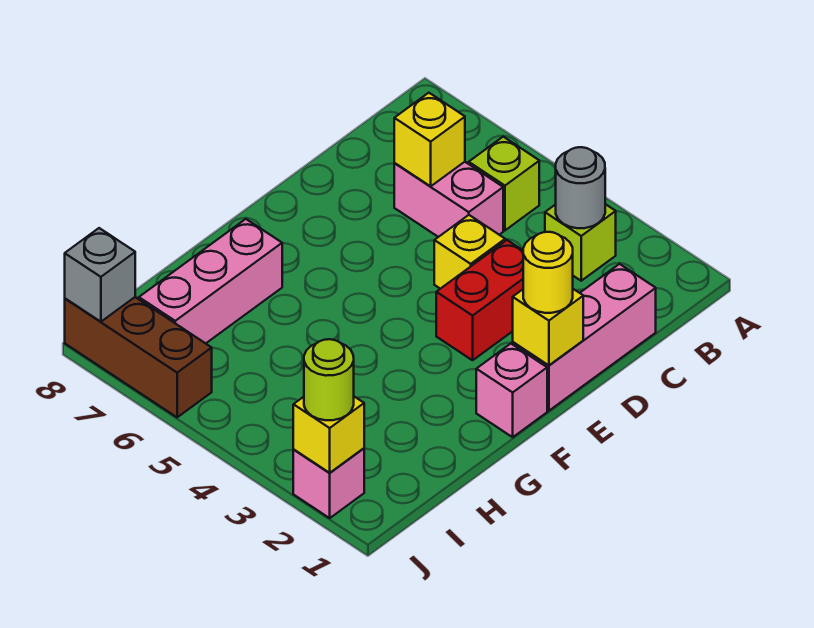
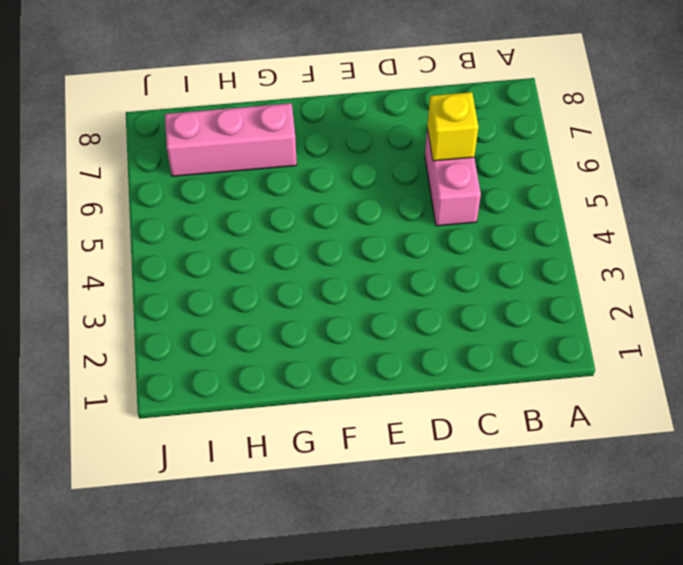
none -> lime brick B3 level 1
none -> lime brick B5 level 1
none -> pink brick C1:E1 level 1

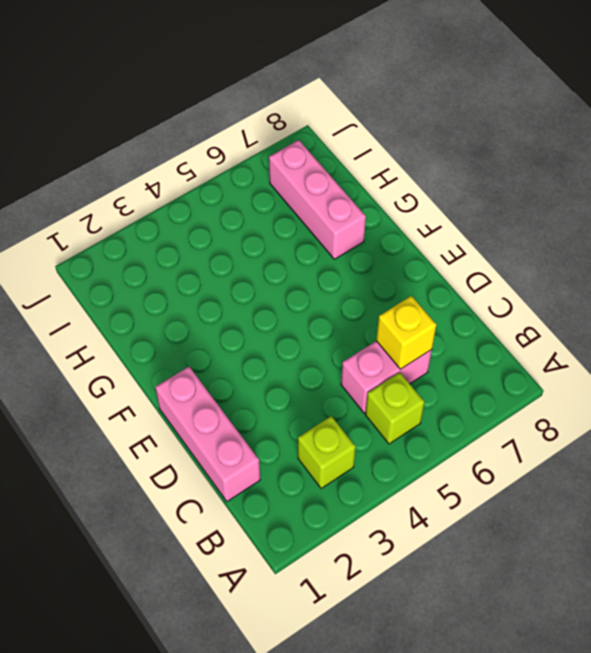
none -> red brick D3:E3 level 1
none -> yellow brick D4 level 1
none -> pink brick F1 level 1

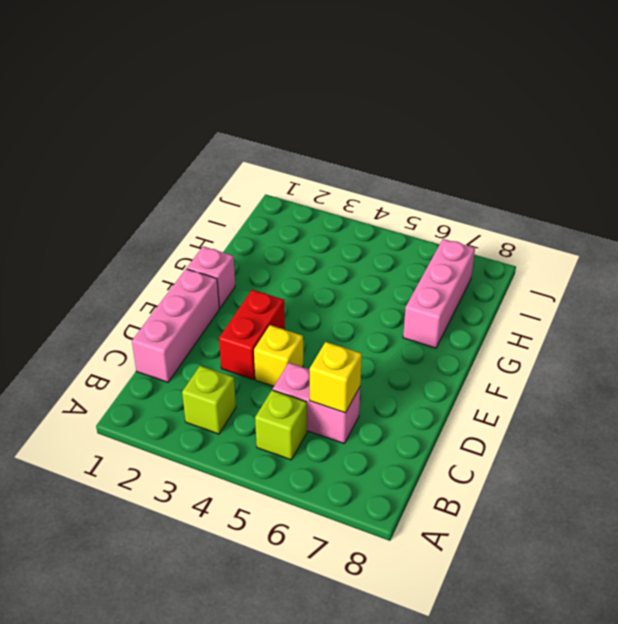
none -> pink brick J2 level 1
none -> brown brick J6:J8 level 1
none -> grey round brick B3 level 2

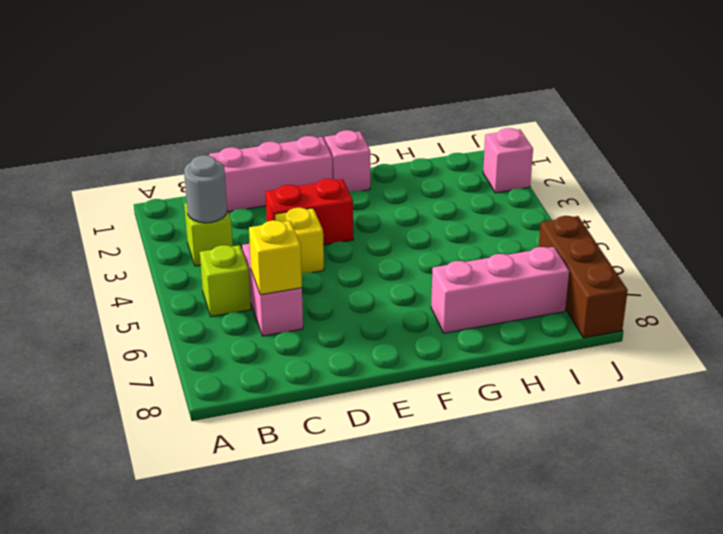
none -> yellow brick E1 level 2
none -> yellow brick J2 level 2
none -> grey brick J8 level 2

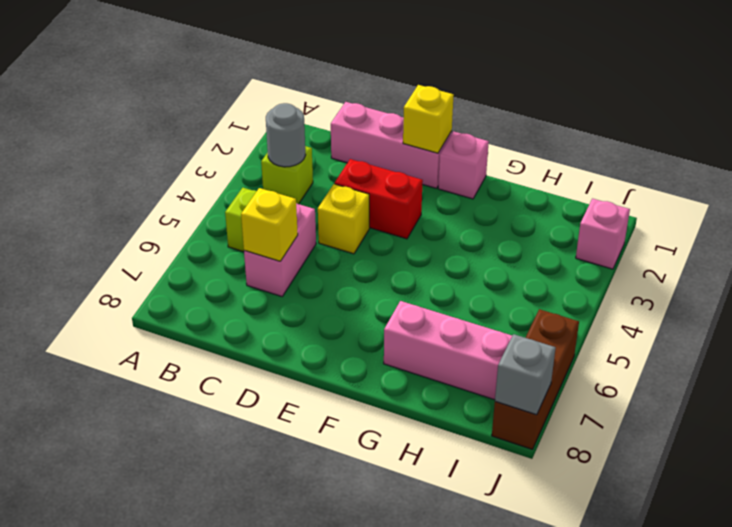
none -> yellow brick J2 level 2
none -> yellow round brick E1 level 3
none -> lime round brick J2 level 3

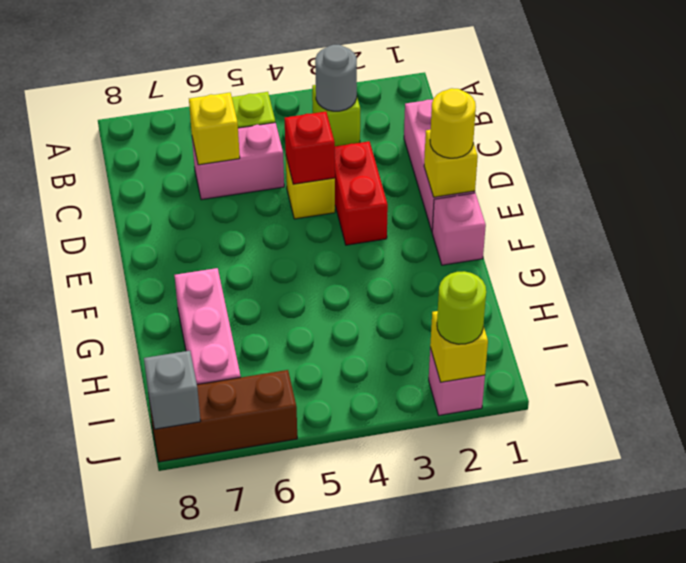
red brick D4 level 2 -> none

